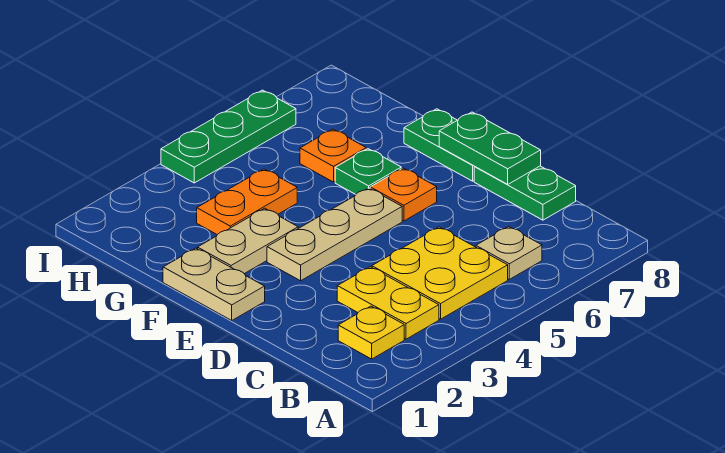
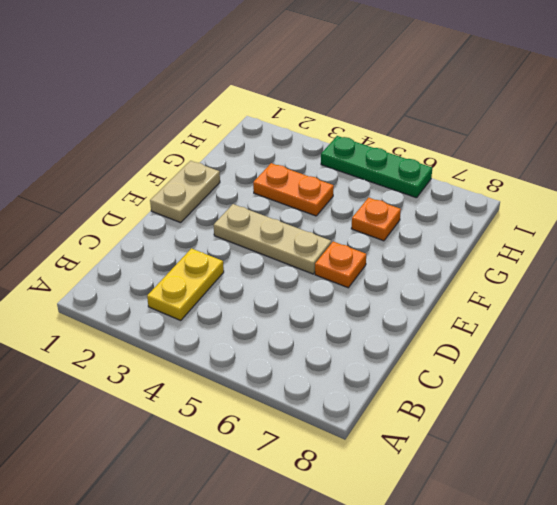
none -> yellow plate B2 level 1
none -> yellow plate B4:C5 level 1
none -> tan plate B6 level 1

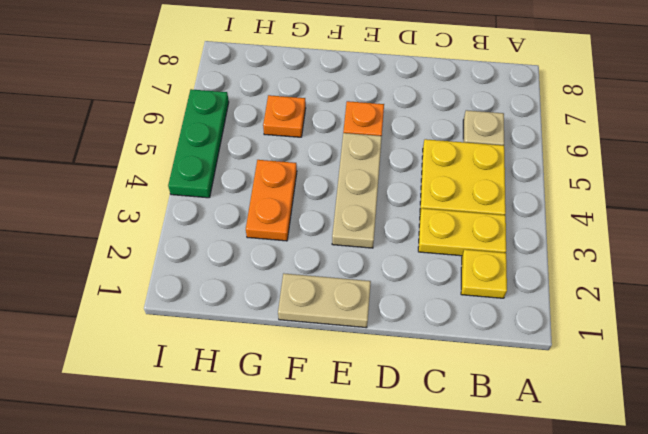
none -> green plate C8:D8 level 1
none -> green plate E8:F8 level 1
none -> tan plate F2:F3 level 1

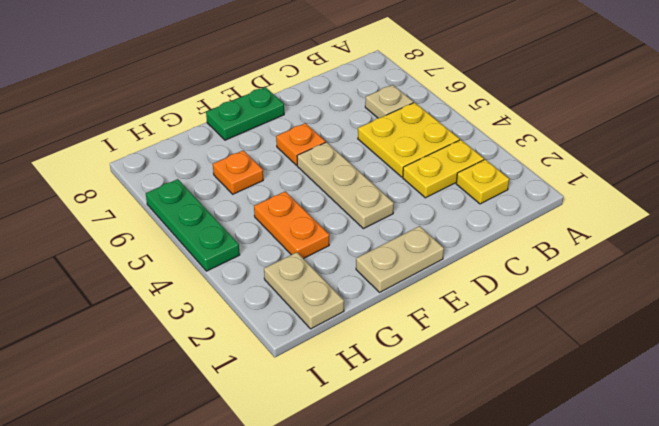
tan plate H1:H2 level 1 -> tan plate F2:F3 level 1
none -> green plate C8:D8 level 1
none -> green plate F6 level 1
none -> green plate D8:E8 level 2

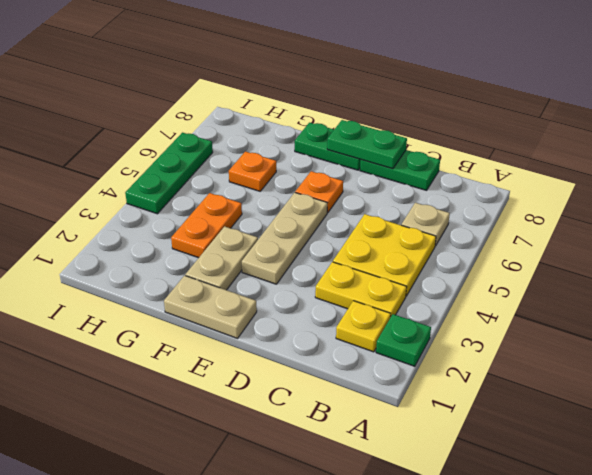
green plate A2 level 1 -> green plate F6 level 1

